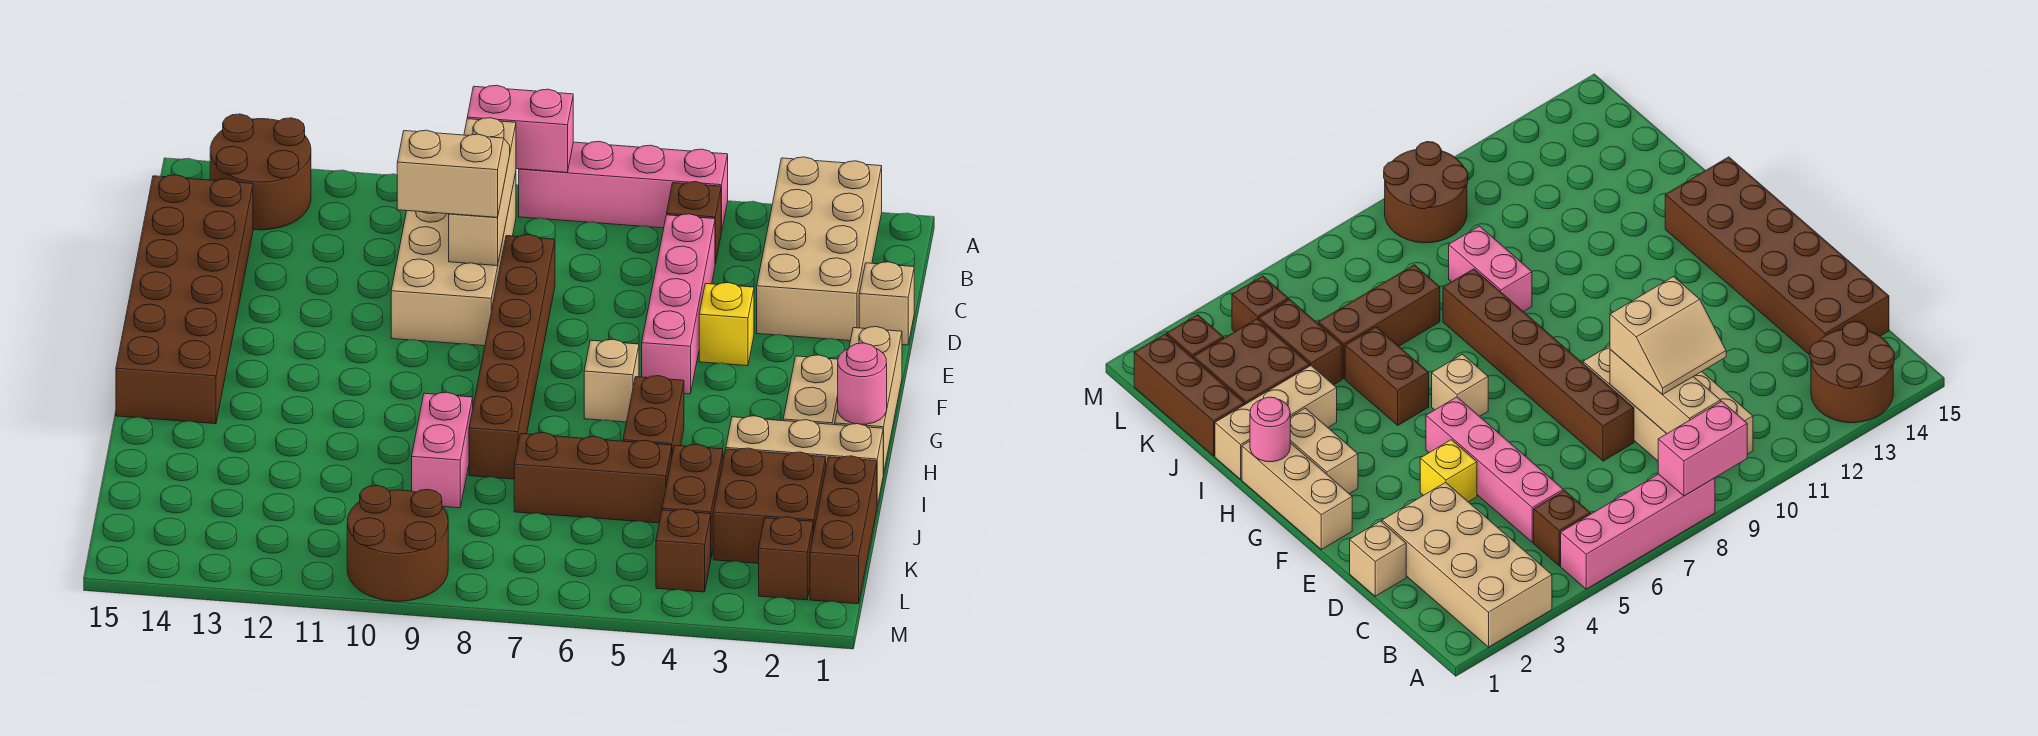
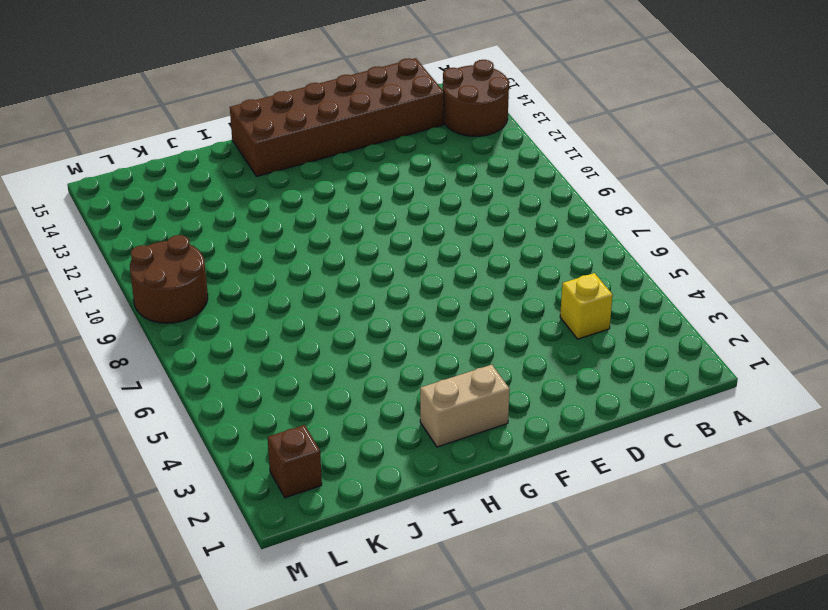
yellow brick C4 level 1 -> yellow brick E4 level 1
none -> tan brick A2:D3 level 1
none -> pink brick A5:A8 level 1
none -> brown brick B5 level 1

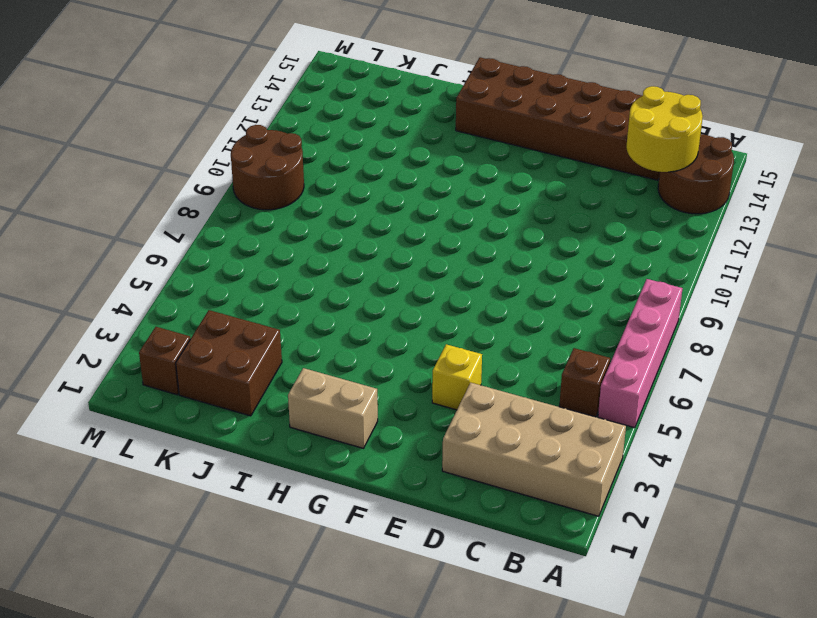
yellow round brick B13:C14 level 2 -> none
none -> tan brick B9:E10 level 1
none -> pink brick C5:F5 level 1
none -> tan brick D1 level 1

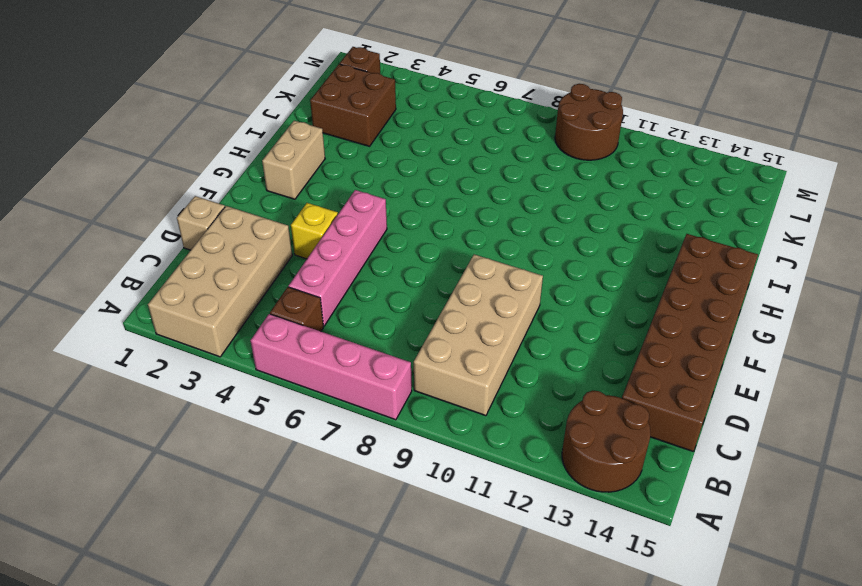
none -> brown brick D8:I8 level 1
none -> tan brick F1:H1 level 1
none -> tan brick G6 level 1

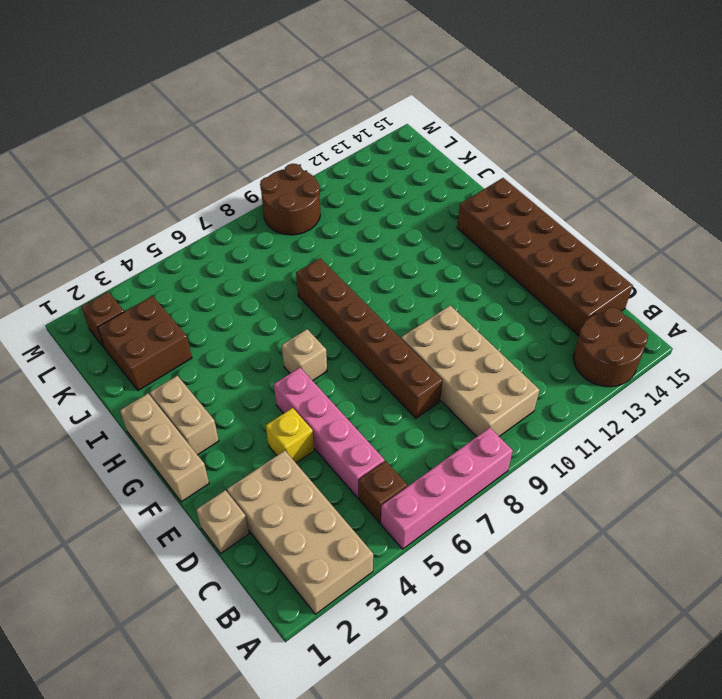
none -> brown brick H5:I5 level 1
none -> tan brick I1:I3 level 1
none -> pink brick I9:J9 level 1

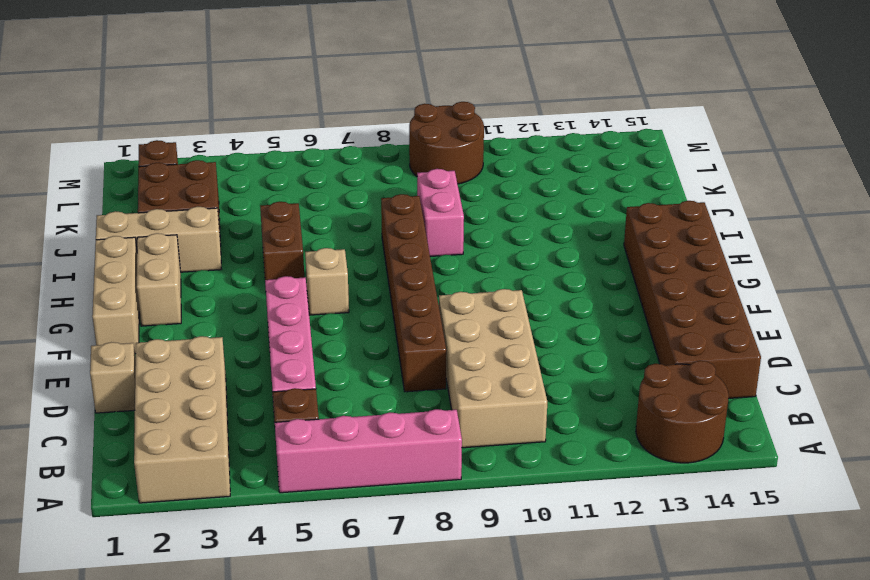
none -> yellow brick E4 level 1
none -> brown brick J1:L1 level 1
none -> brown brick J4:K4 level 1

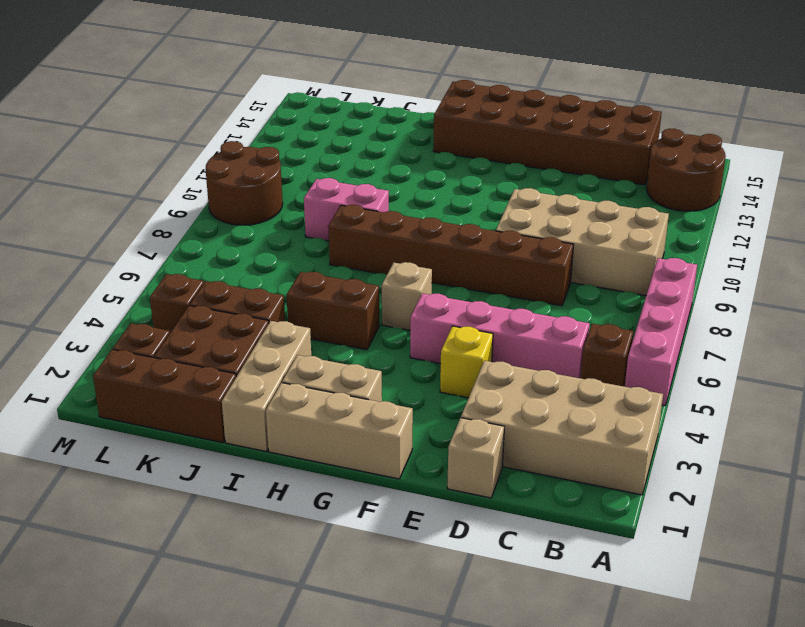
none -> brown brick J5:J7 level 1
none -> pink brick A8:A9 level 2
none -> tan brick B9:D9 level 2

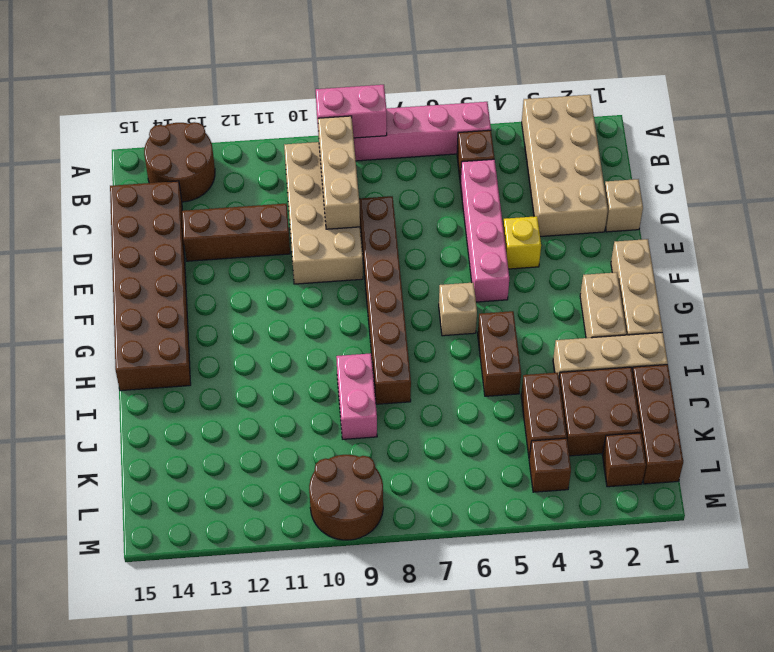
brown brick D11:D13 level 1 -> brown brick J5:J7 level 1
none -> pink round brick H1 level 2
none -> tan slope C9:D10 level 3 top D

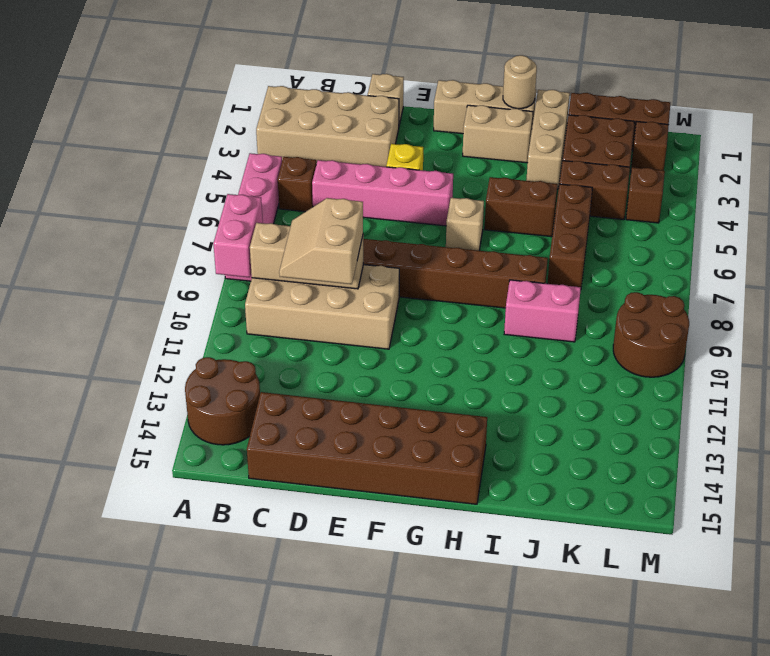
tan round brick H1 level 2 -> pink round brick H1 level 2

